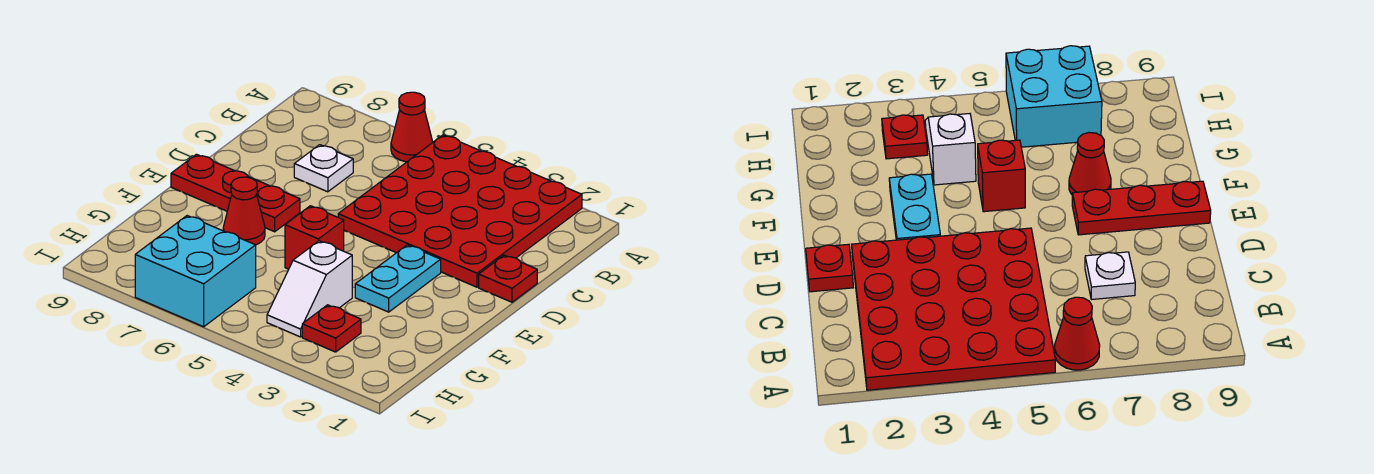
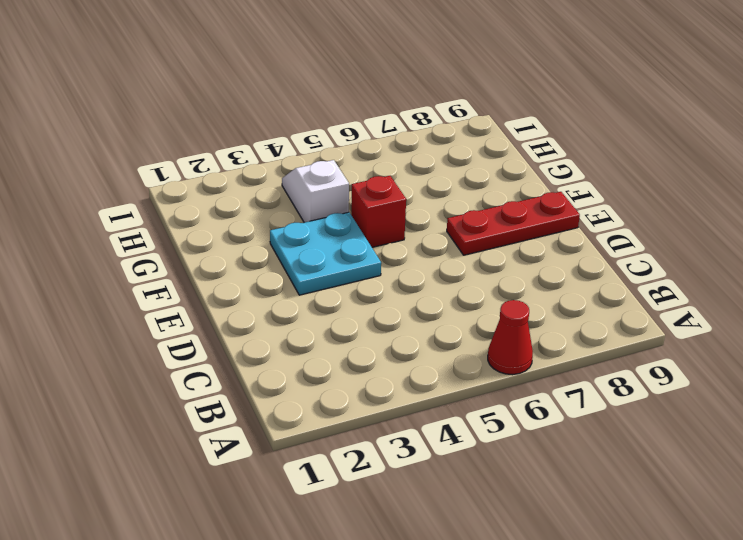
cyan plate E3:F4 level 1 -> cyan plate E3:F3 level 1
none -> red plate A2:D5 level 1
none -> white plate C7 level 1

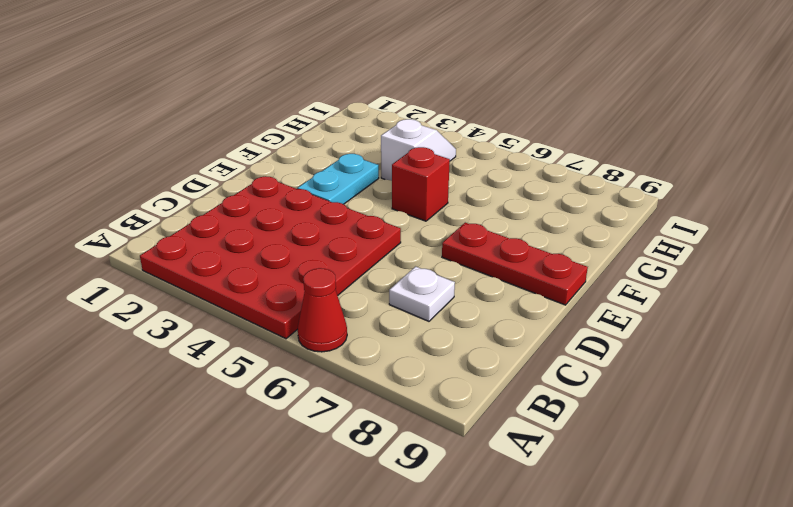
none -> red plate D1 level 1
none -> red cone F7 level 1

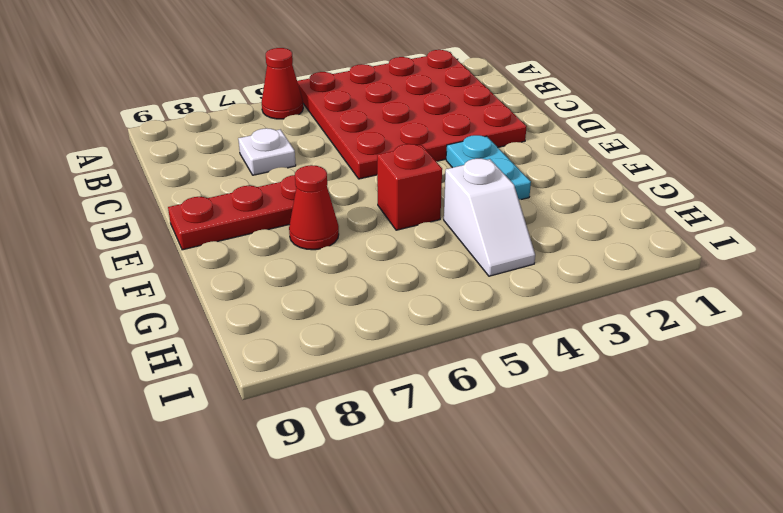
none -> red plate D1 level 1
none -> red plate H3 level 1

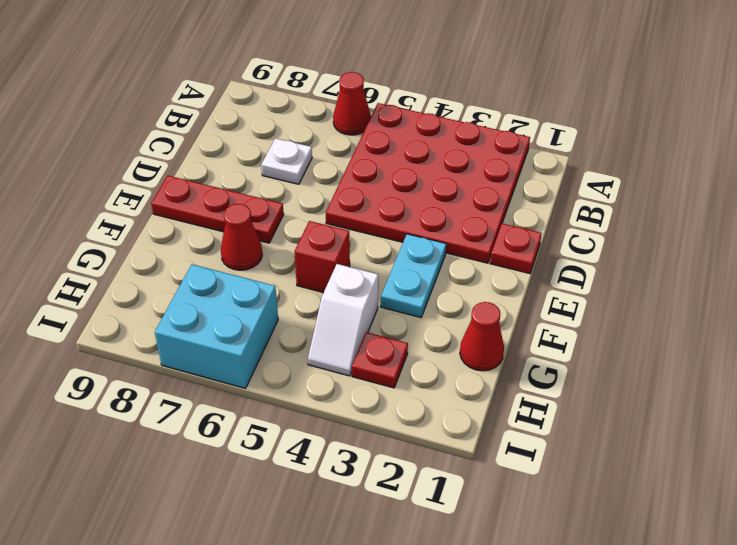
red cone G1 level 1 -> none

